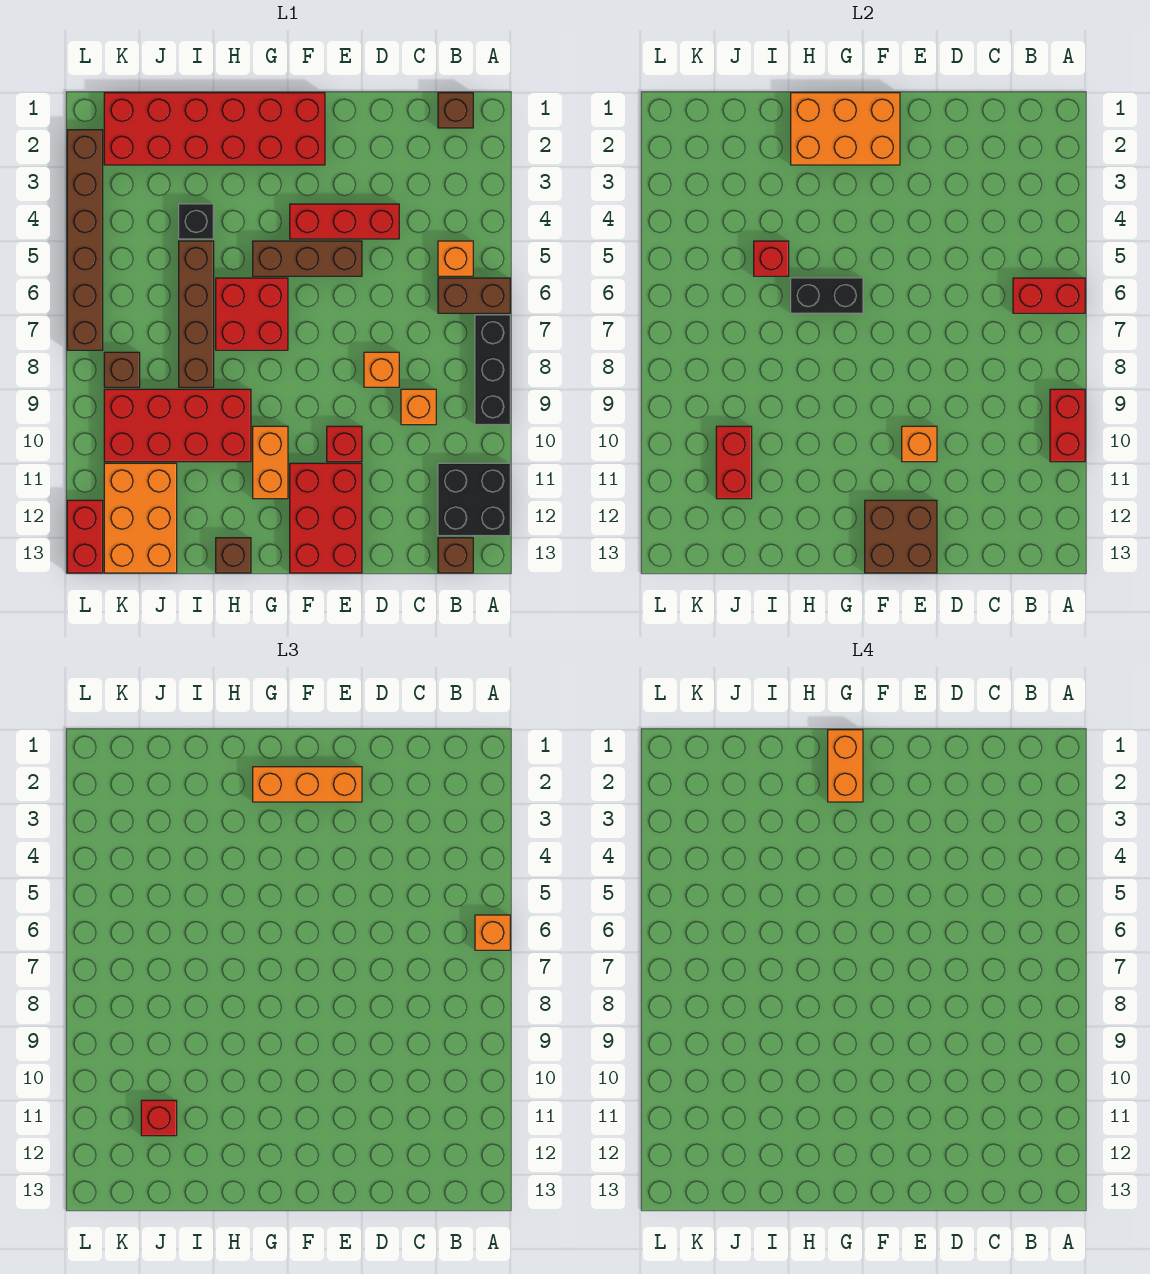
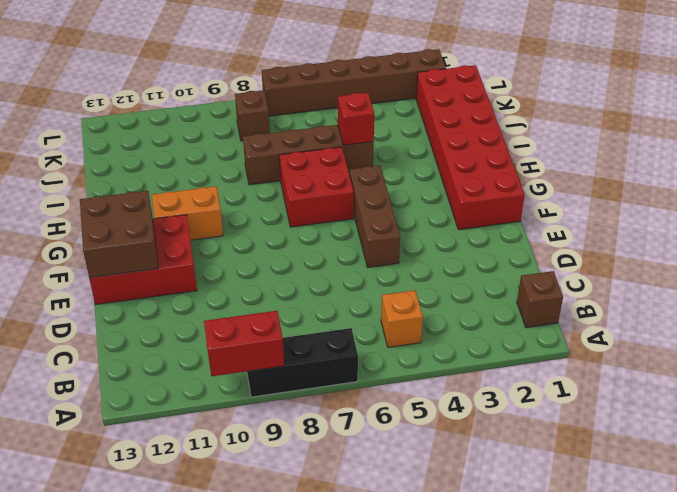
none -> brown brick A6:B6 level 1
none -> black brick A11:B12 level 1
none -> brown brick B13 level 1
none -> orange brick C9 level 1

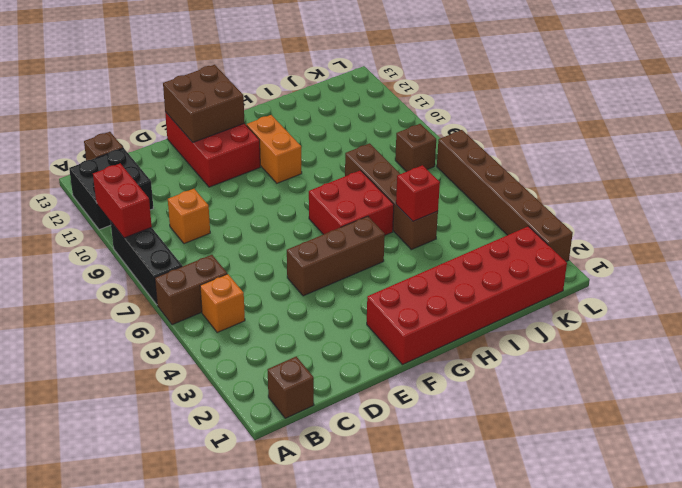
none -> red brick D4:F4 level 1
none -> orange brick D8 level 1
none -> red brick E10 level 1
none -> red brick H9:K10 level 1

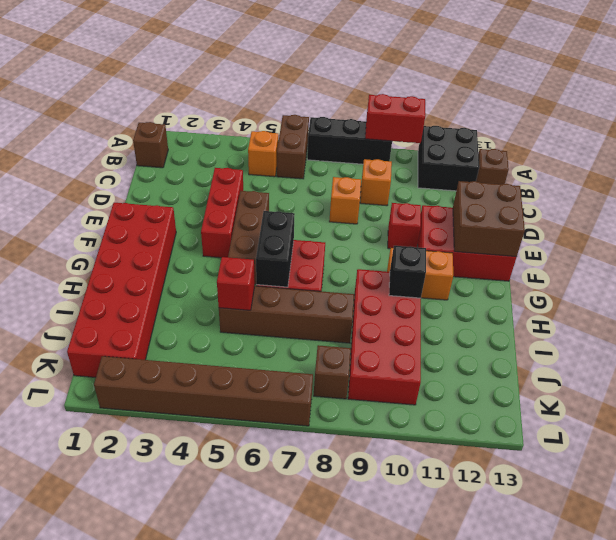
black brick H10 level 2 -> black brick I4 level 1
none -> brown brick H13 level 1
none -> orange brick J11:K13 level 1
none -> red brick L12:L13 level 1
none -> red brick A6:B6 level 2

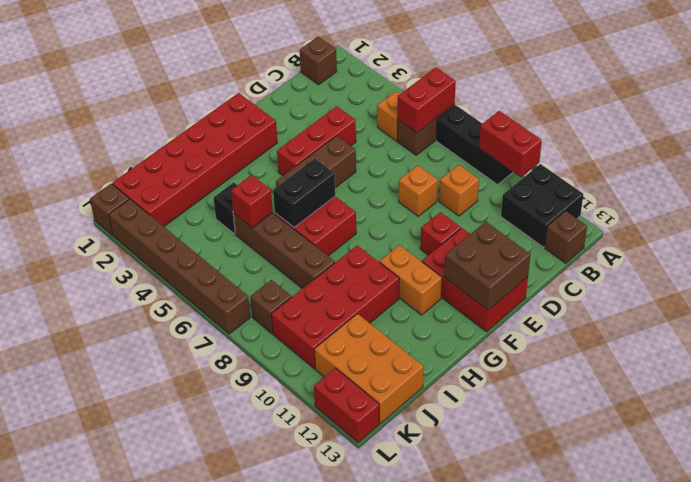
brown brick L1 level 1 -> brown brick H13 level 1
none -> orange brick E10 level 2
none -> orange brick F1:H2 level 2
none -> red brick J10:J11 level 2
none -> orange brick A6 level 3

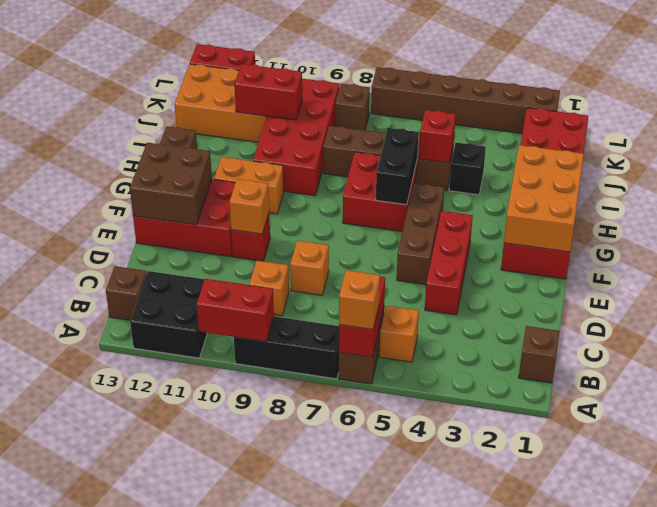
none -> orange brick E2:G2 level 3
none -> red brick J11 level 3
none -> orange brick G1:G2 level 4

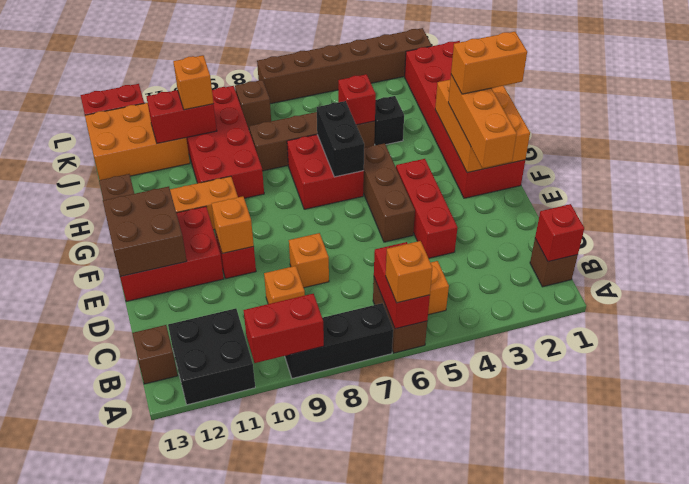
red brick B1 level 2 -> red brick J11 level 3
orange brick J10 level 3 -> none

